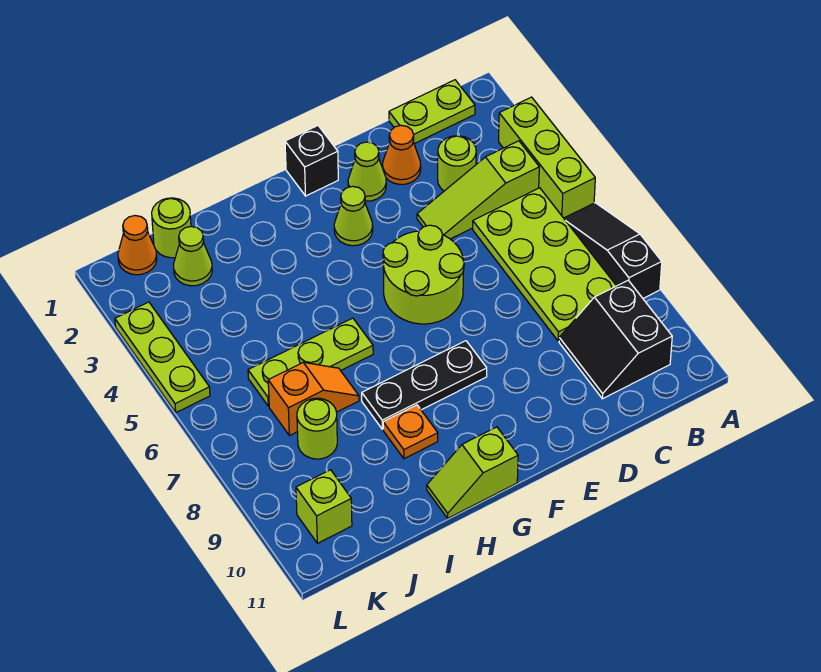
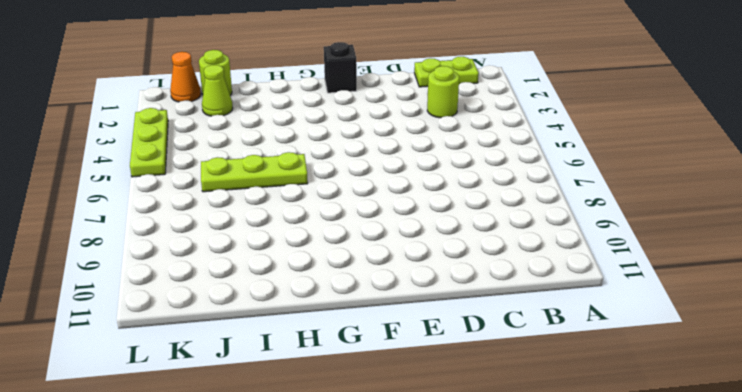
none -> lime brick A3:A5 level 1
none -> black slope A6:A8 level 1 top 8
none -> lime slope B4:D4 level 1 top B

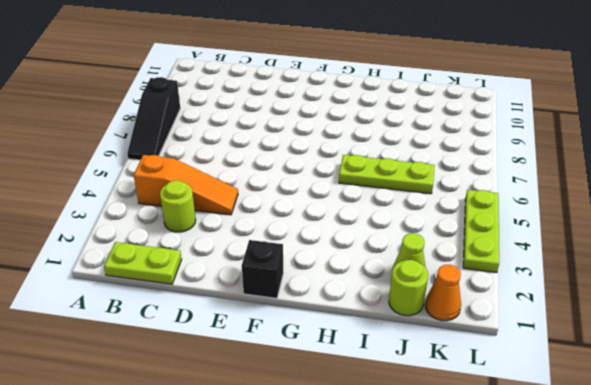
orange slope B4:D4 level 1 top B -> lime slope B4:D4 level 1 top B
none -> lime brick A3:A5 level 1
none -> lime plate B5:C8 level 1
none -> black slope B9:C10 level 1 top B

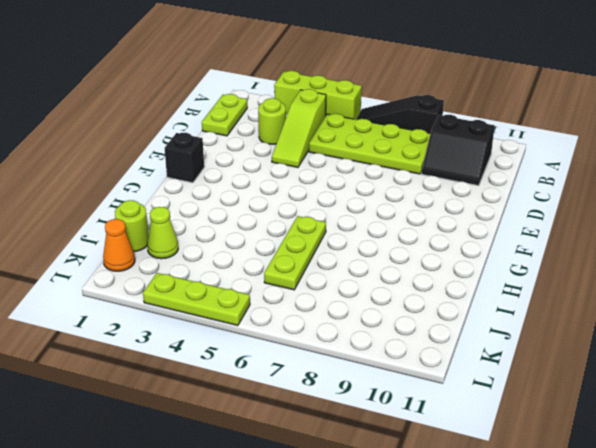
none -> orange cone D2 level 1
none -> lime cone E2 level 1
none -> lime round brick E5:F6 level 1

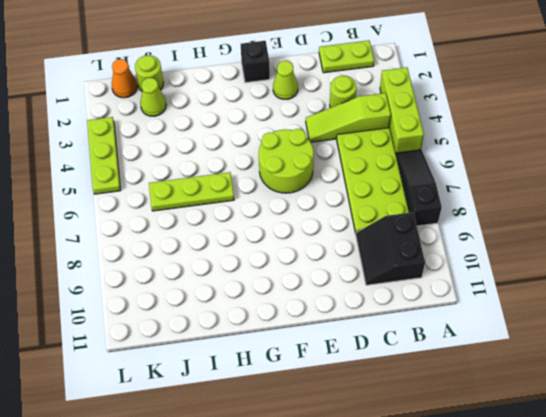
none -> orange cone D2 level 1
none -> lime cone F3 level 1
none -> black plate F8:H8 level 1

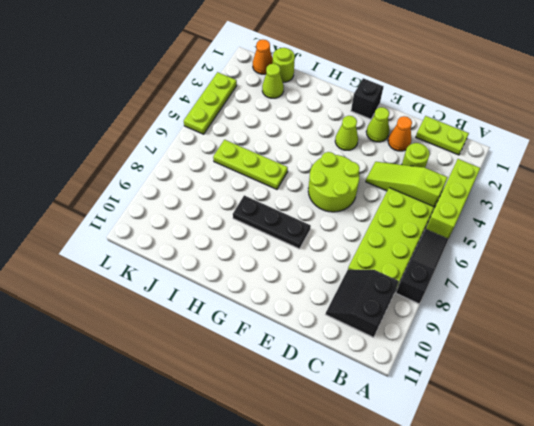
none -> lime slope G11:H11 level 1 top G
none -> orange plate H9 level 1
none -> orange slope I7:J7 level 1 top J

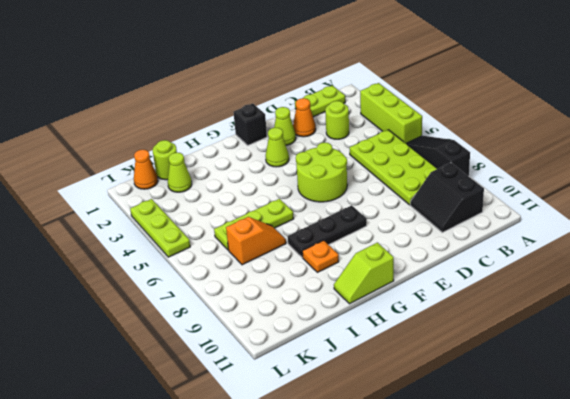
none -> lime slope B4:D4 level 1 top B
none -> lime round brick J8 level 1
none -> lime brick K10 level 1

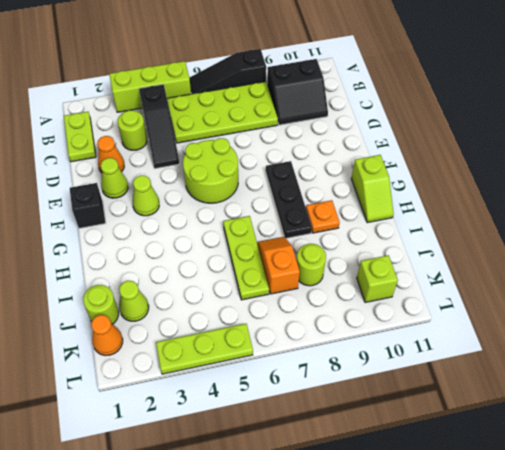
black slope B4:D4 level 1 top B -> lime slope B4:D4 level 1 top B

